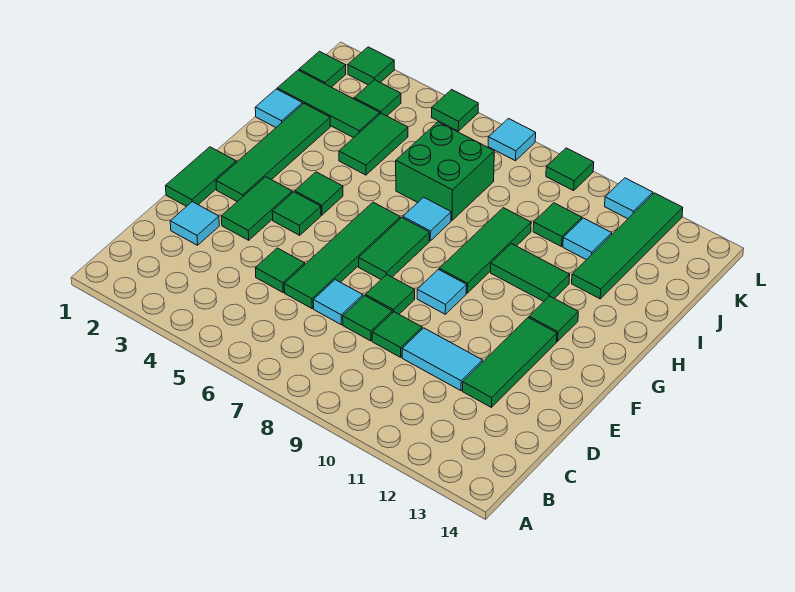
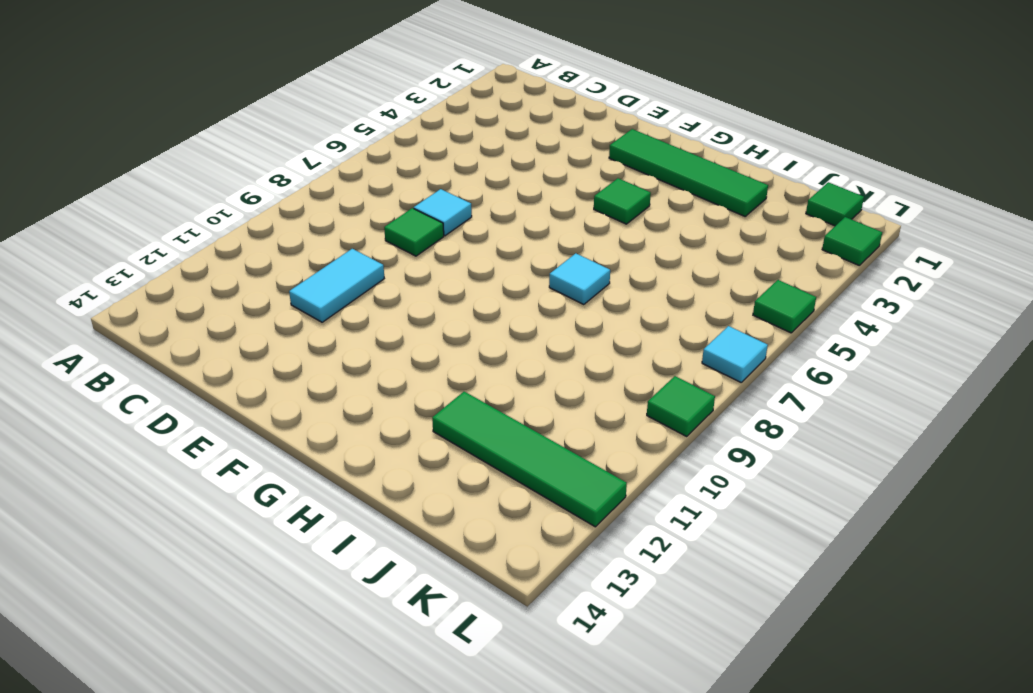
none -> cyan tile D2 level 1
none -> green tile D5 level 1
none -> green tile D6:G6 level 1
none -> green tile D9 level 1

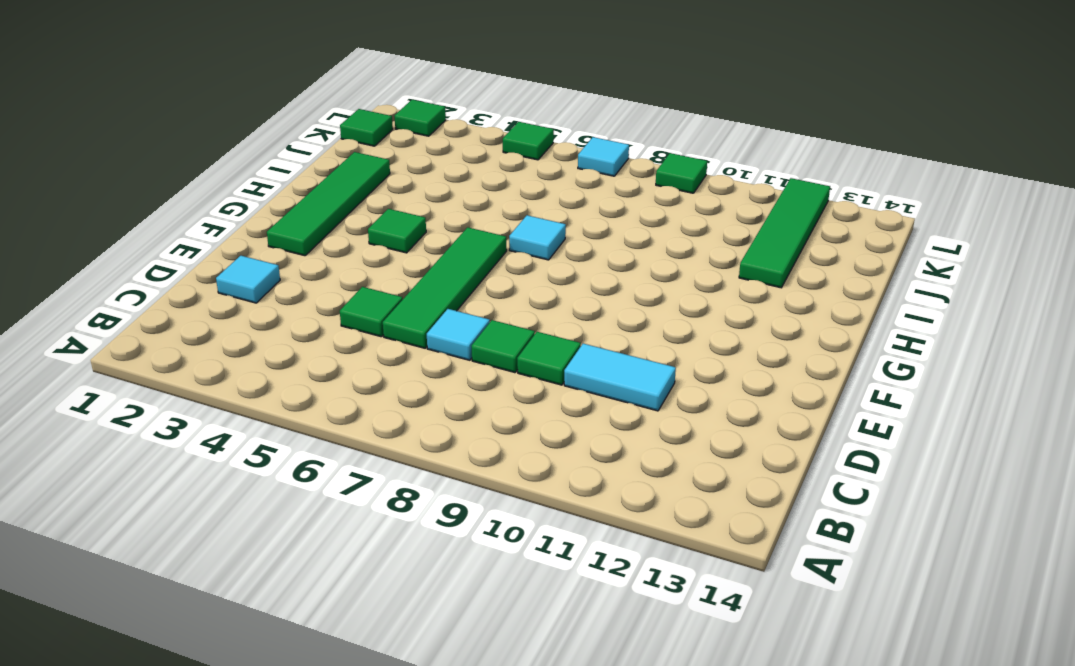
none -> green tile D12:F12 level 1
none -> green tile E1:F1 level 1
none -> green tile E3:F3 level 1
none -> green tile E8 level 1

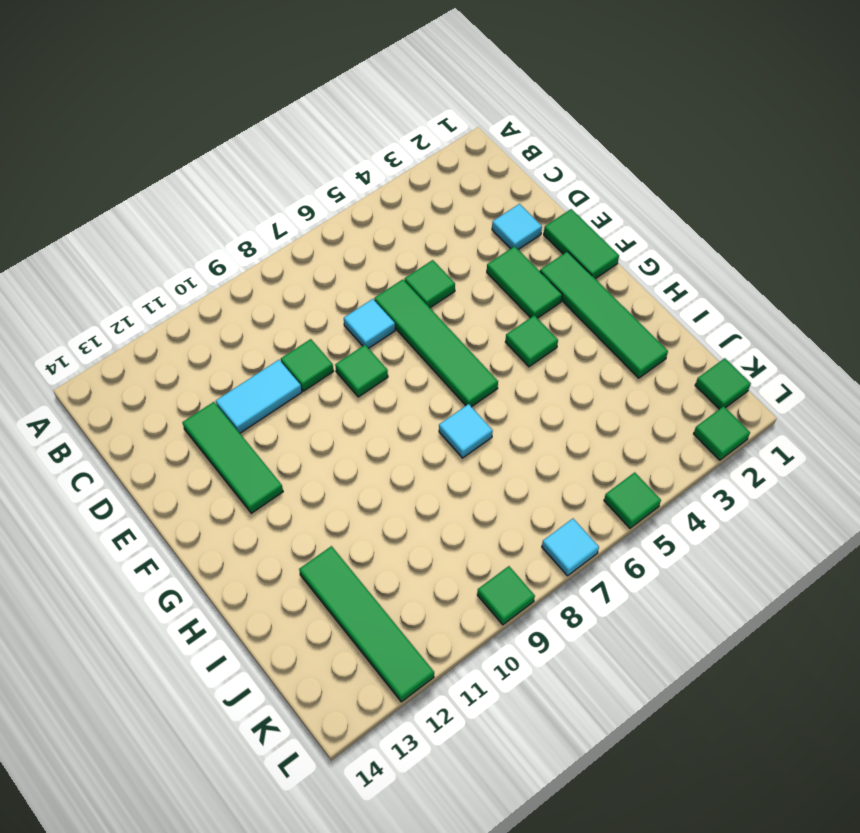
none -> green tile D8 level 1
none -> green tile F4 level 1
none -> green tile F7:G7 level 1
none -> cyan tile F9 level 1

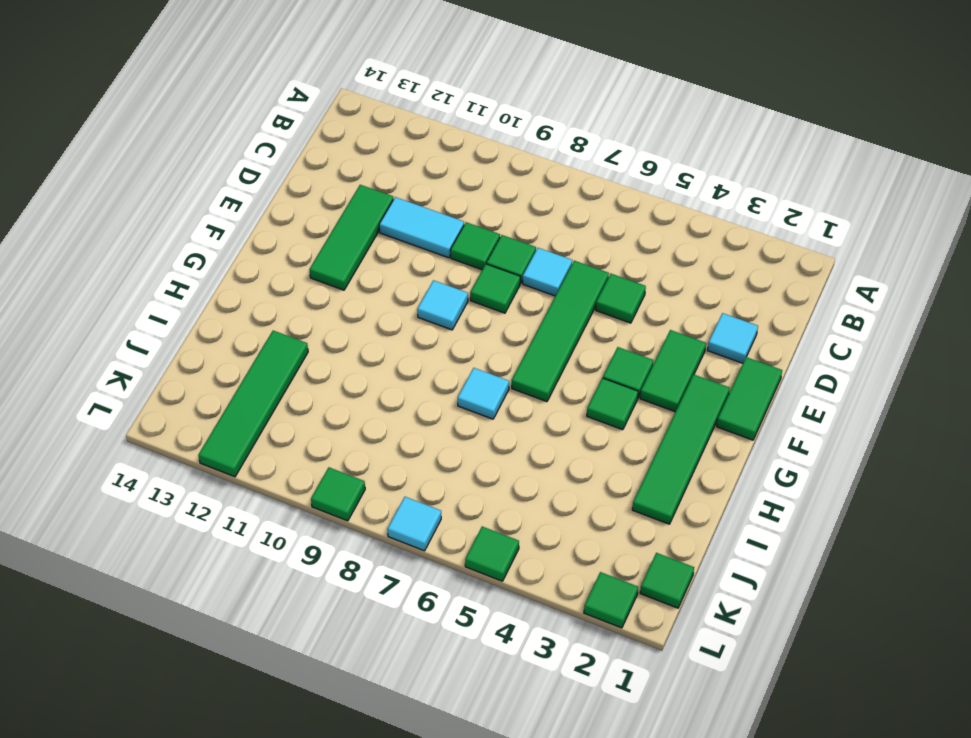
none -> green tile F7:G7 level 1
none -> green tile G9:I9 level 1
none -> green tile G12 level 1
none -> green tile H10:H11 level 1

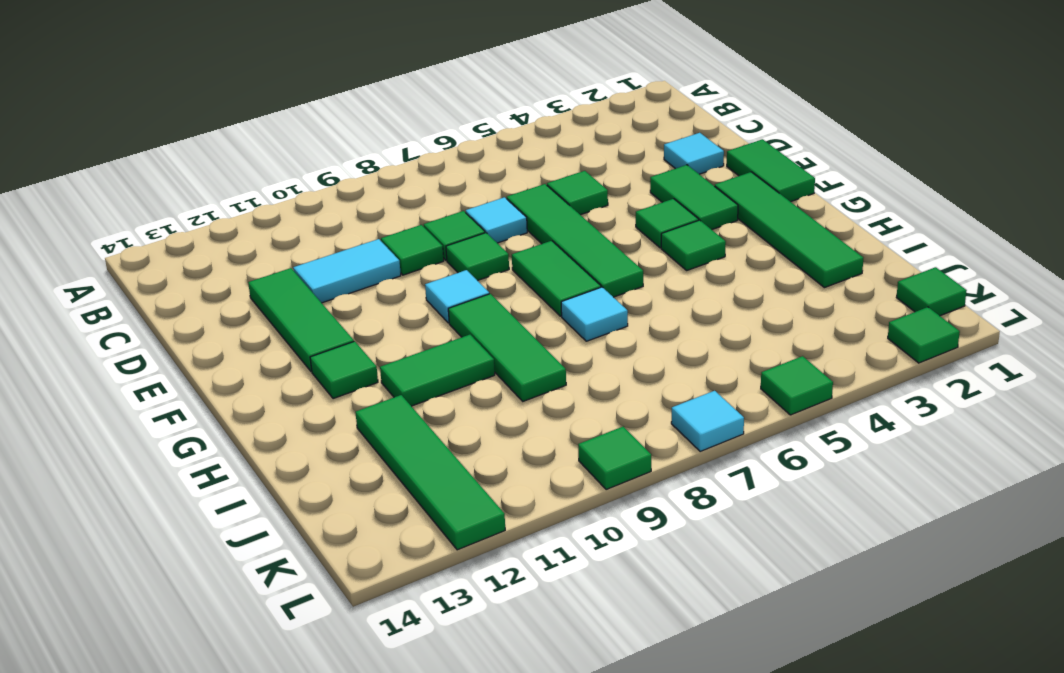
none -> cyan tile I1 level 1
none -> green tile I4:J4 level 1
none -> green brick I6:J7 level 1
none -> green tile J1:J3 level 1

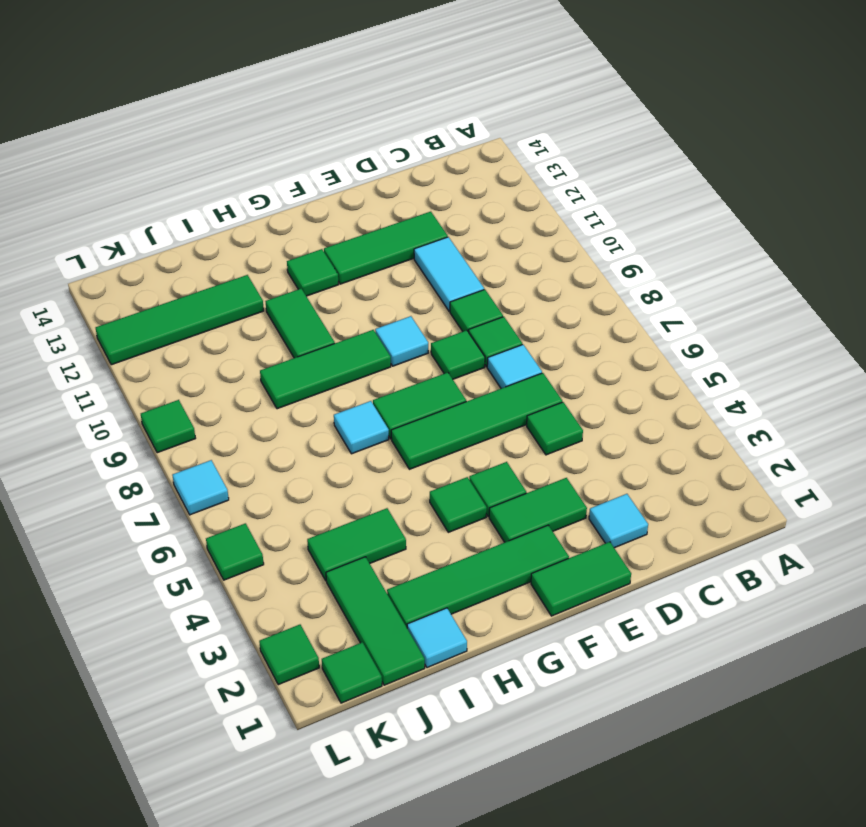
none -> green brick I6:J7 level 1
none -> green tile J10 level 1
none -> cyan tile J11 level 1
none -> green tile K3 level 1

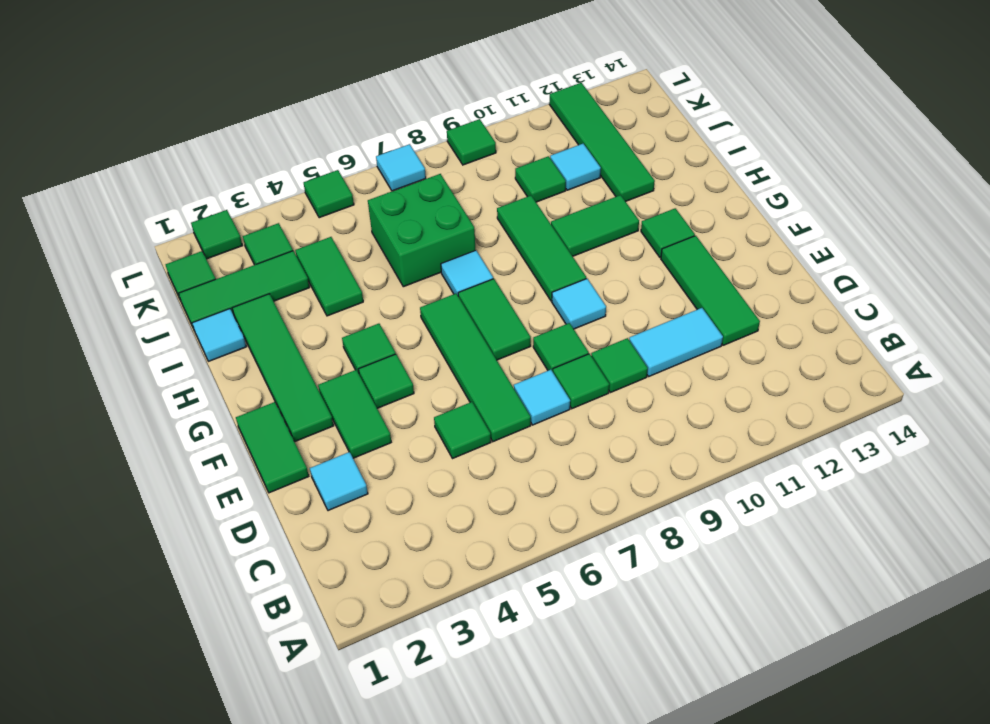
none -> cyan tile L11 level 1

